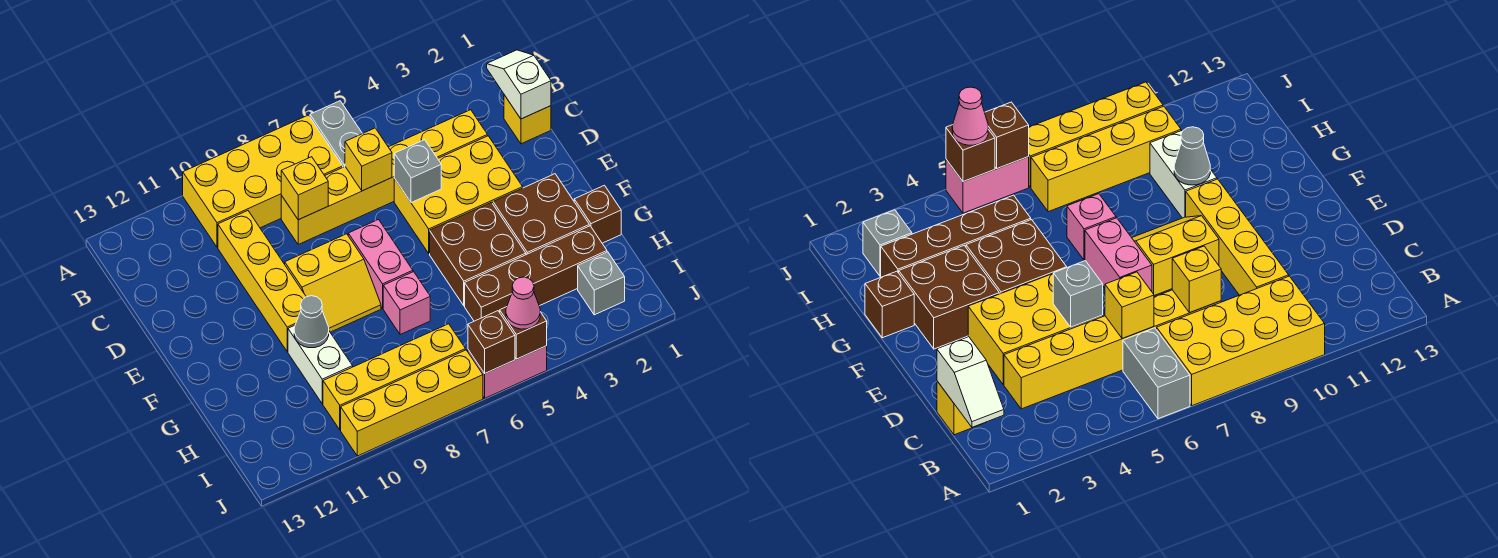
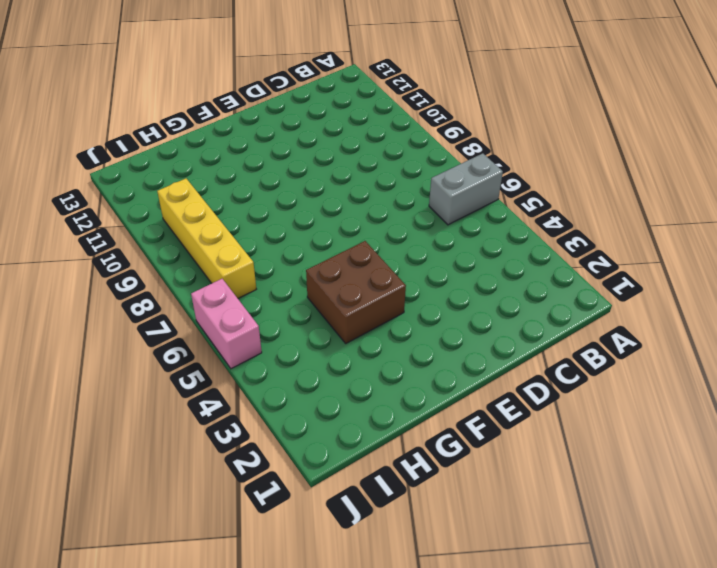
none -> yellow brick A7:B10 level 1
none -> yellow brick C1 level 1
none -> yellow brick C3:C8 level 1

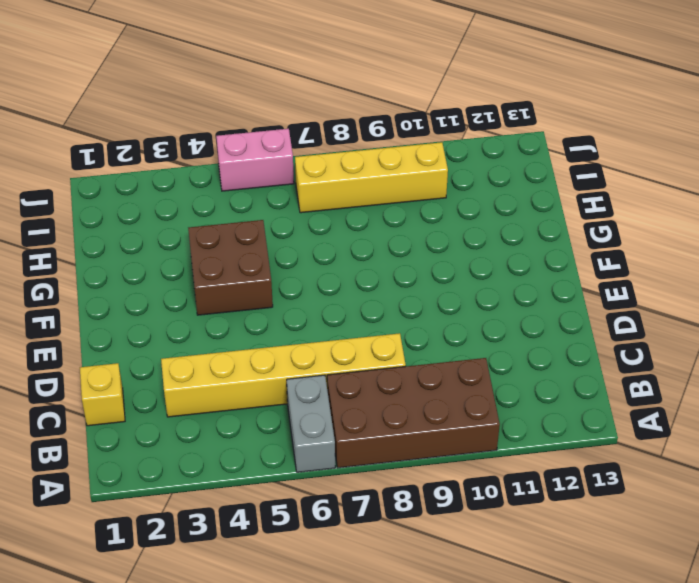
brown brick A7:B10 level 1 -> yellow brick A7:B10 level 1
none -> yellow brick C10:F10 level 1
none -> yellow brick D3:E5 level 1
none -> pink brick E7:F7 level 1

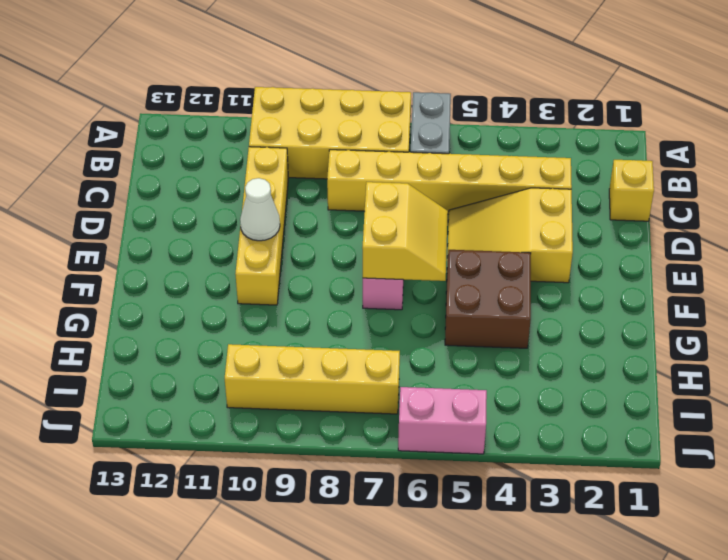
yellow slope D3:E5 level 1 top 3 -> yellow brick D3:E5 level 1
yellow slope E6:F7 level 2 top 7 -> yellow slope E8:F9 level 1 top E
white cone E10 level 2 -> none
none -> brown brick F2:G3 level 1
none -> brown brick G1 level 1
none -> pink brick G7 level 1

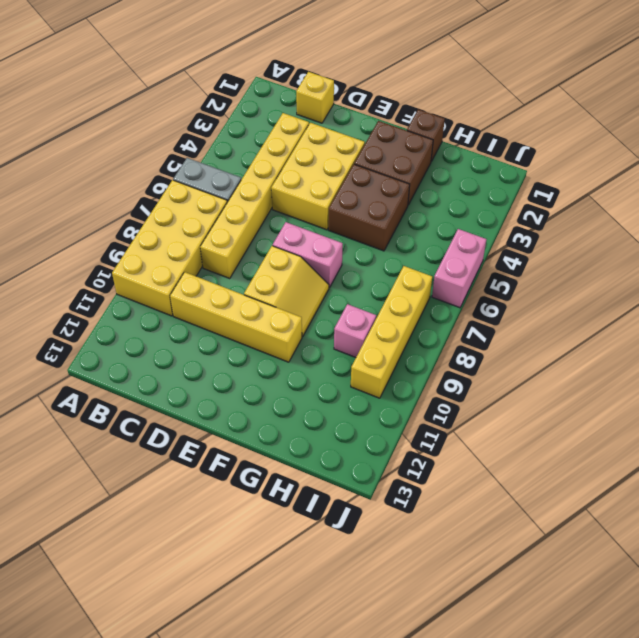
pink brick H9 level 1 -> pink brick G7 level 1
none -> white brick G10:H10 level 1
none -> brown brick H2:H5 level 1
none -> grey brick I2 level 1

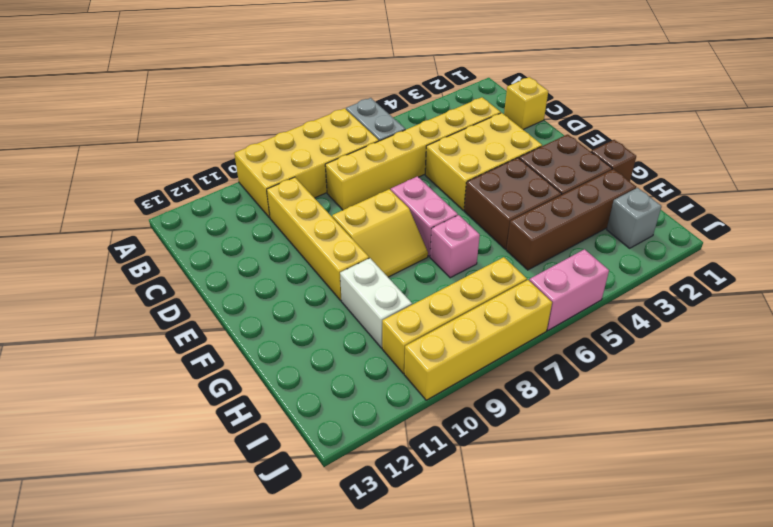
none -> white slope B1:C1 level 2 top C
none -> yellow brick C6 level 2
none -> yellow brick C8 level 2

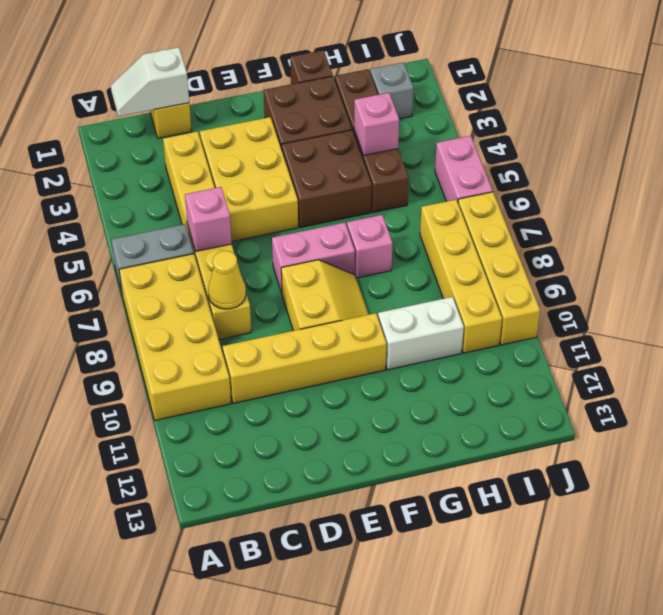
pink brick C6 level 2 -> yellow brick C6 level 2
yellow cone C8 level 2 -> yellow brick C8 level 2
pink brick H4 level 2 -> none
none -> grey brick D5 level 2
none -> grey cone G10 level 2
none -> brown brick J5 level 2

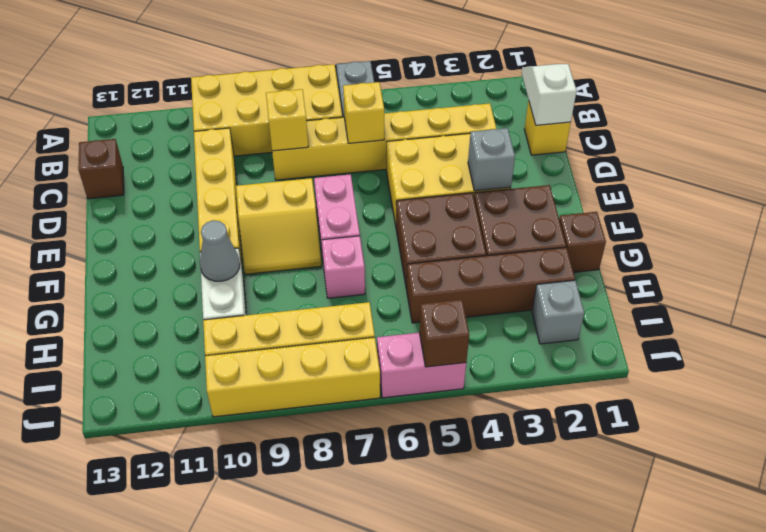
brown brick C13 level 1 -> brown brick J6 level 2
grey brick E3 level 2 -> grey brick D5 level 2
none -> pink cone J5 level 3

